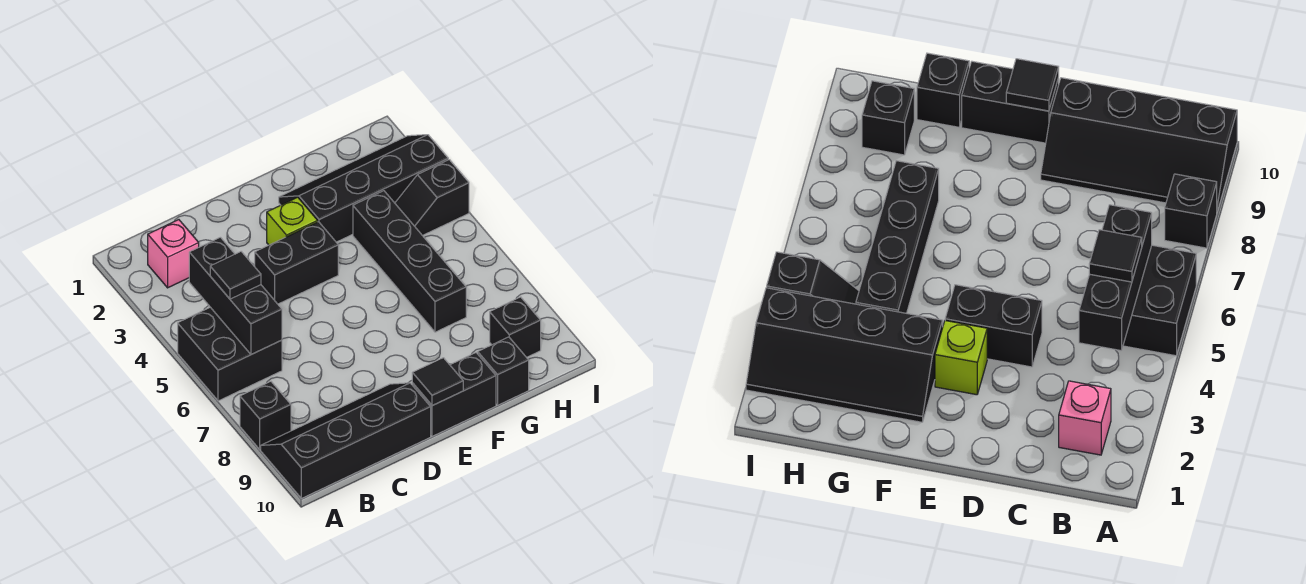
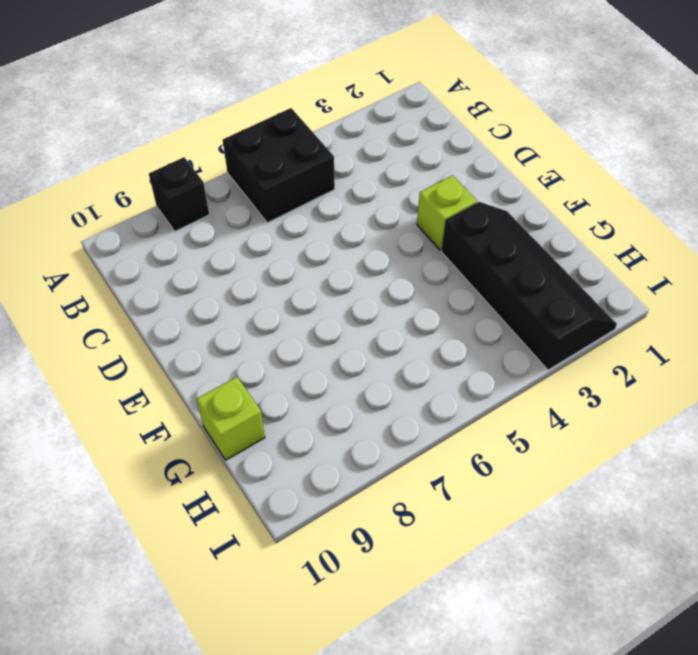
lime brick G10 level 1 -> black brick G10 level 1
none -> black slope A9:D10 level 1 top 10
none -> pink brick B2 level 1
none -> black brick D4:E4 level 1

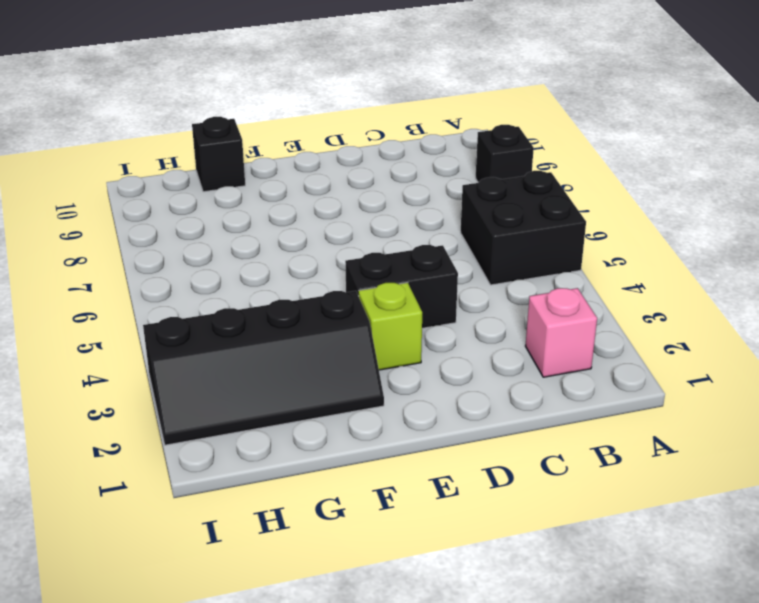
none -> black slope A9:D10 level 1 top 10
none -> black brick E10:F10 level 1
none -> black brick G4:G7 level 1

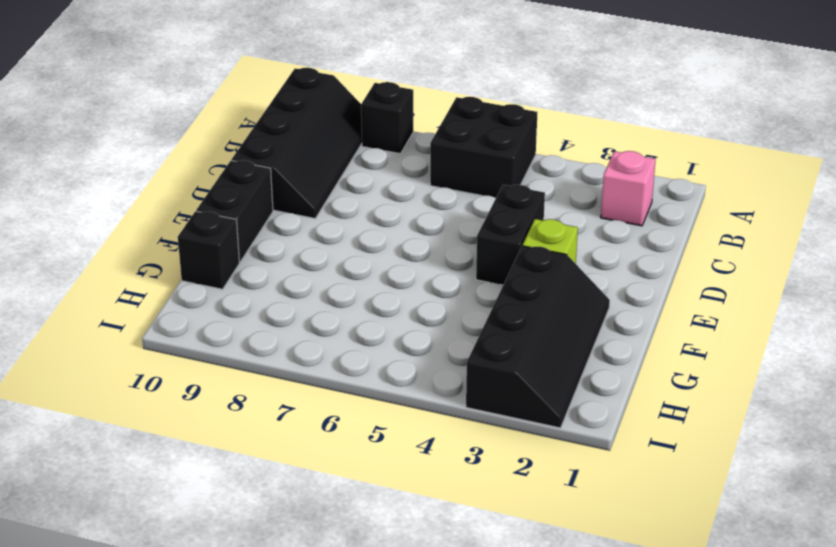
none -> black brick G4:G7 level 1
none -> black slope H4:I4 level 1 top I
none -> black brick H9 level 1

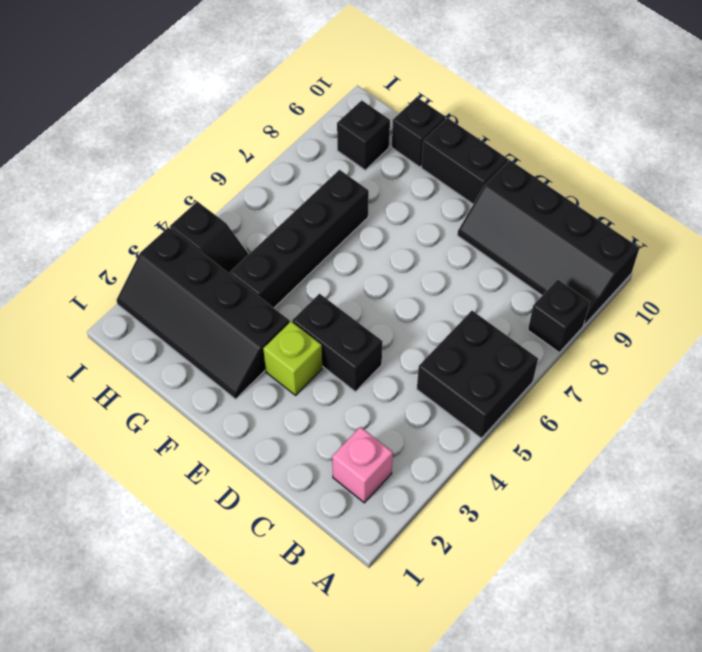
none -> black brick B4:B6 level 2
none -> black tile E10 level 2
none -> black tile B5 level 3

